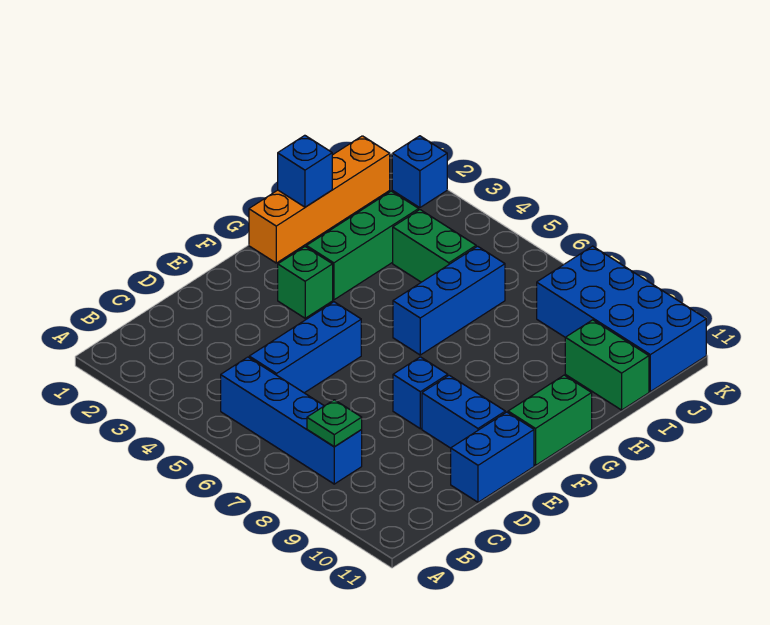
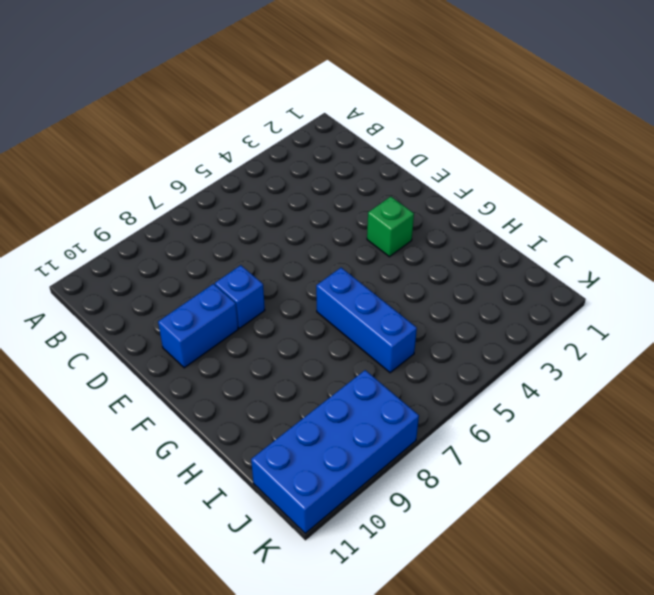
none -> blue brick B5:B8 level 1
none -> blue brick C5:E5 level 1
none -> blue brick D11:E11 level 1

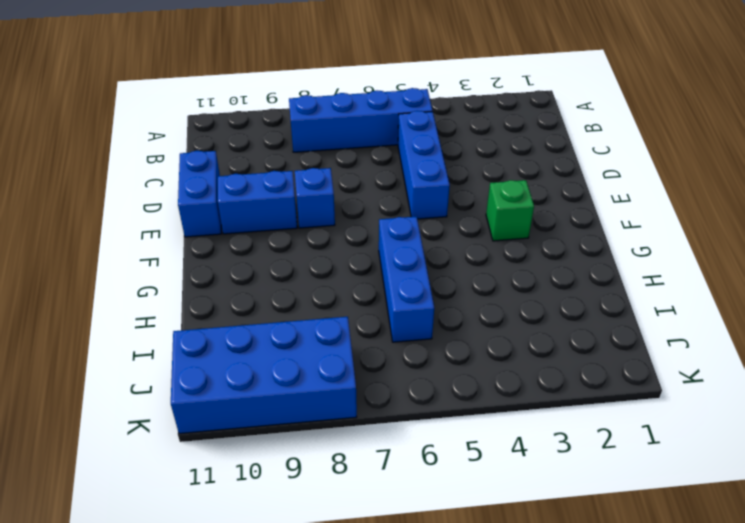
none -> green brick F11:G11 level 1
none -> orange brick G1:J1 level 1
none -> green brick G3:I3 level 1

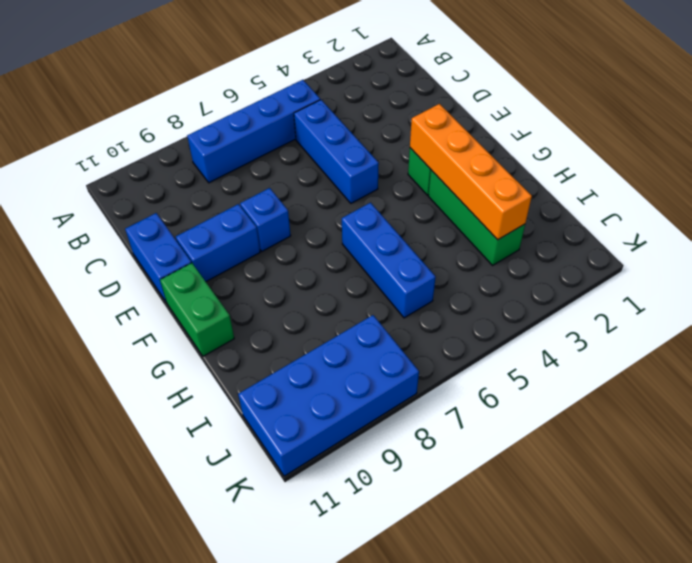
orange brick F3:I3 level 2 -> orange brick G1:J1 level 1
none -> green brick I4:I5 level 1
none -> green brick I10:I11 level 1
none -> blue brick K2 level 1

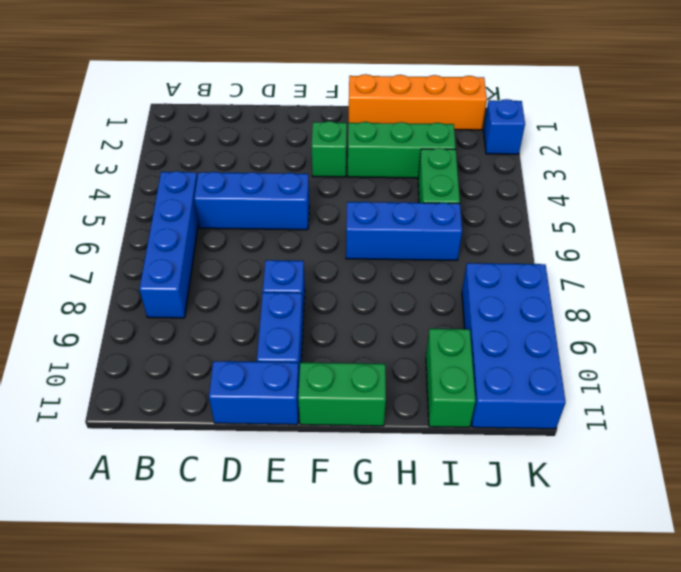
none -> green plate B8 level 2
none -> blue brick H1 level 2

